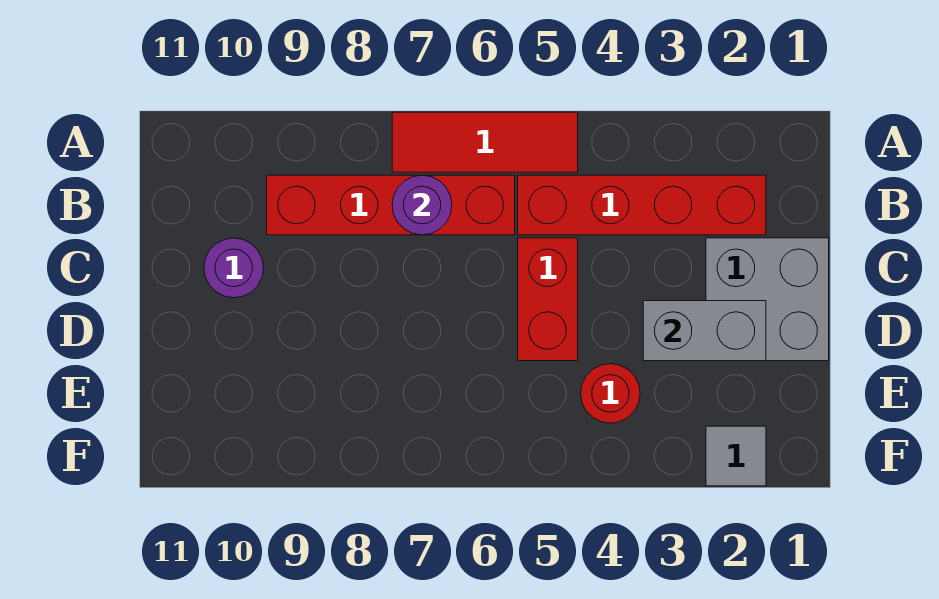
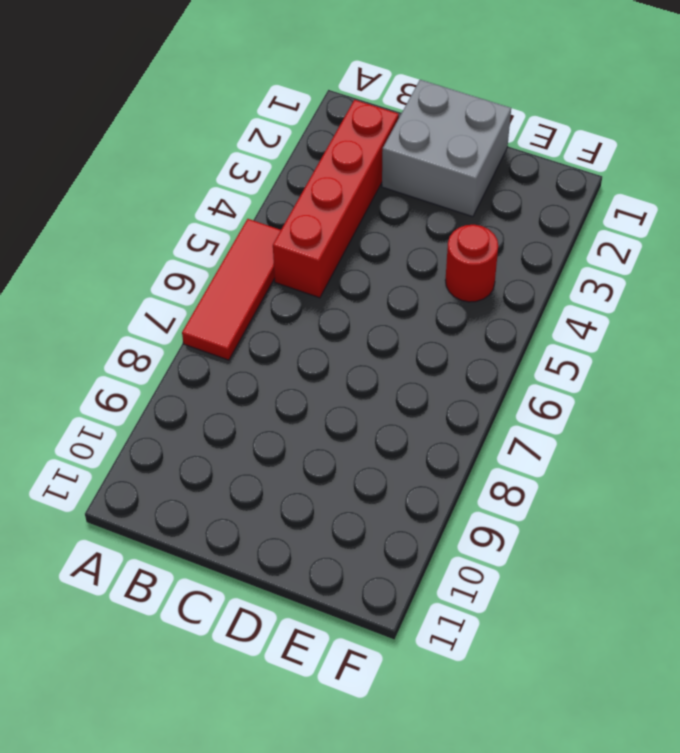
none -> red brick B6:B9 level 1
none -> red brick C5:D5 level 1

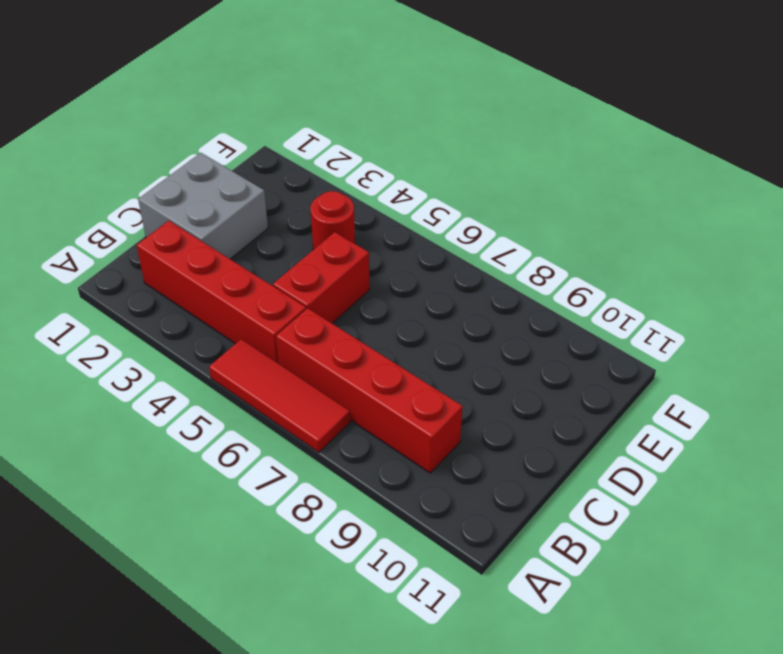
none -> purple round brick C10 level 1
none -> grey tile F2 level 1

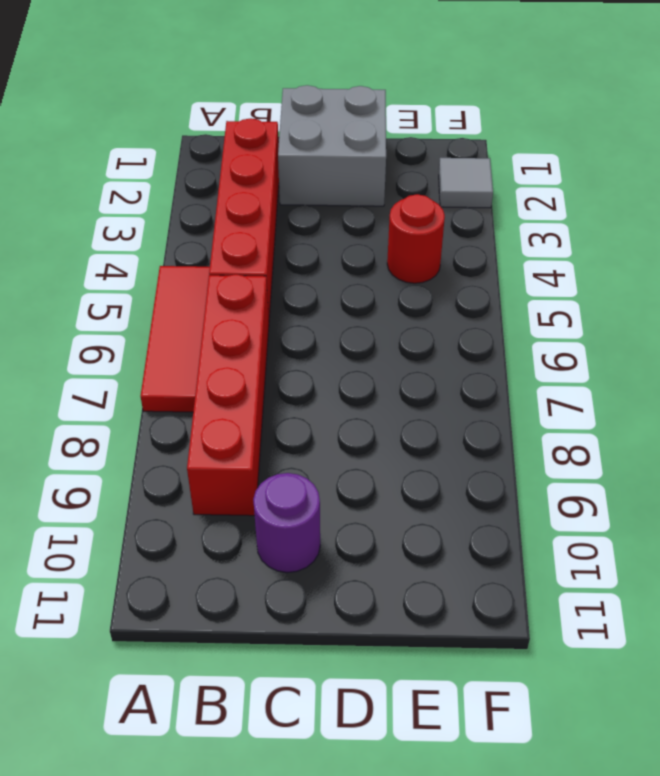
none -> red brick C5:D5 level 1
none -> purple round brick B7 level 2

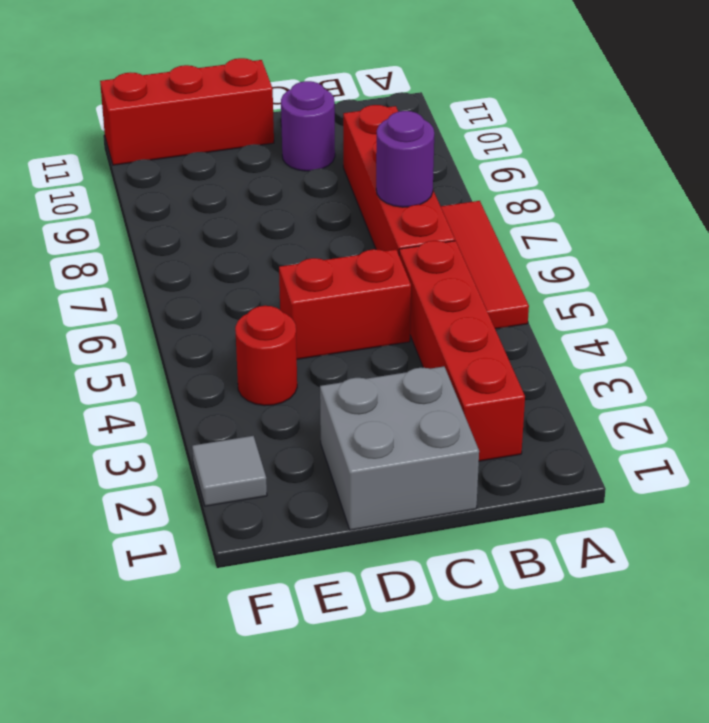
red brick D11:F11 level 1 -> none
none -> grey brick D2:D3 level 2

